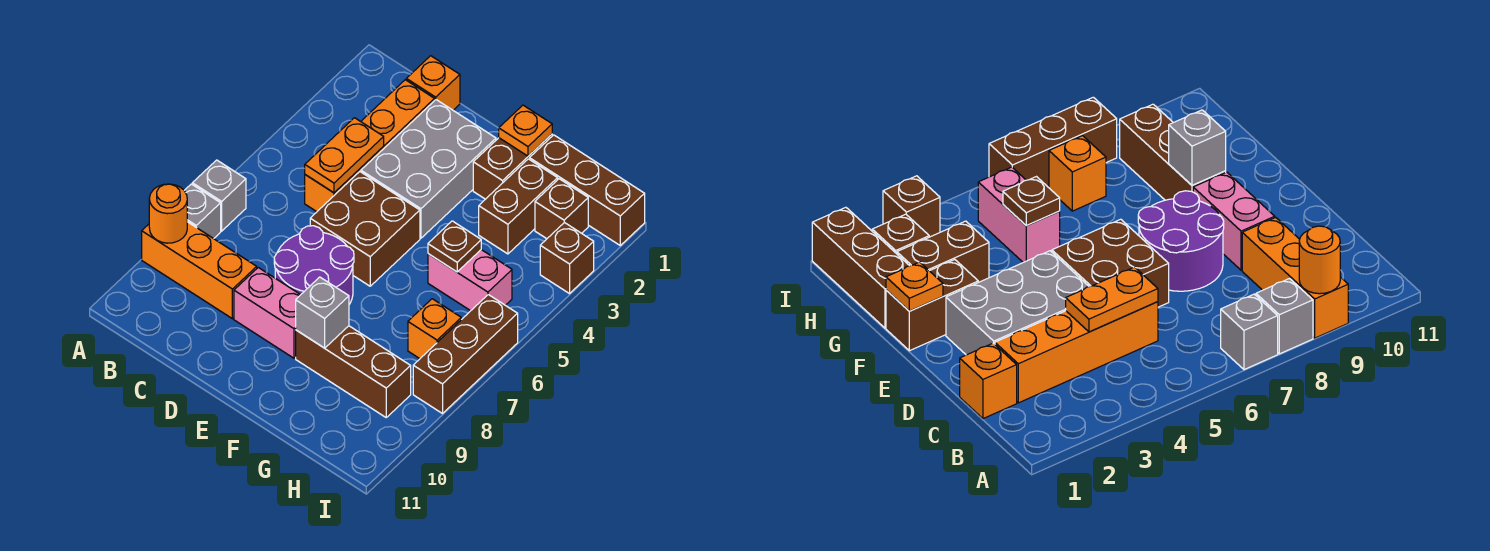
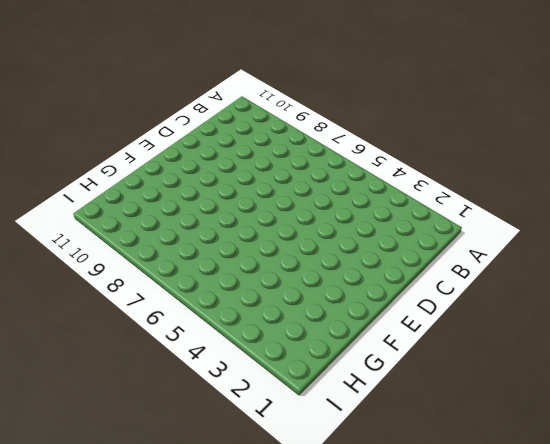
none -> grey brick A7 level 1
none -> grey brick A8 level 1
none -> orange brick A9:C9 level 1

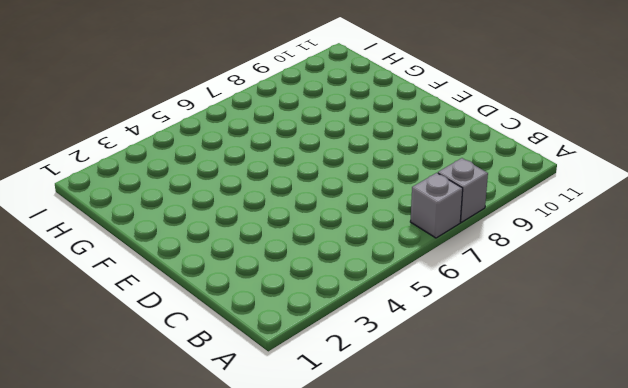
none -> orange brick A9:C9 level 1
none -> orange brick C1 level 1
none -> orange brick C2:C5 level 1

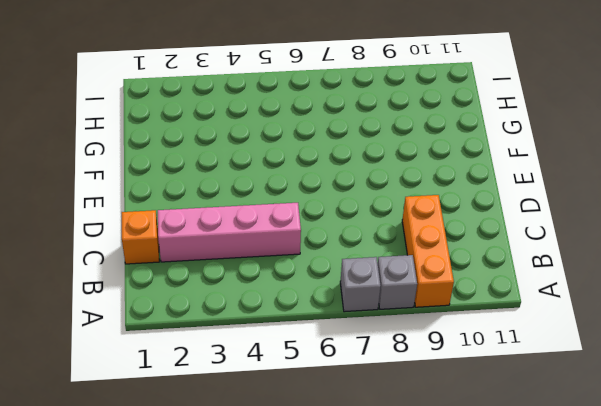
pink brick C2:C5 level 1 -> orange brick C2:C5 level 1
none -> grey brick D2:E4 level 1
none -> brown brick D5:E6 level 1
none -> purple round brick D7:E8 level 1

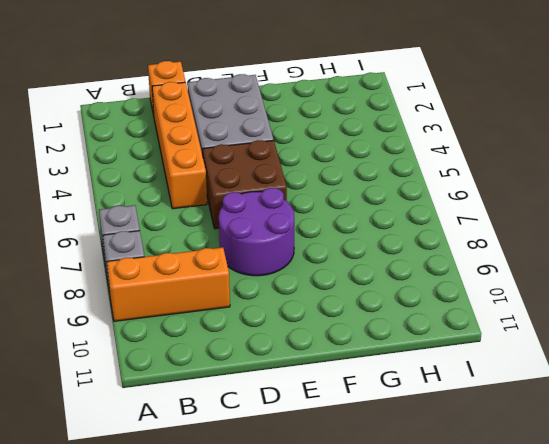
none -> pink brick D9:E9 level 1
none -> brown brick F1:F2 level 1
none -> brown brick F9:H9 level 1

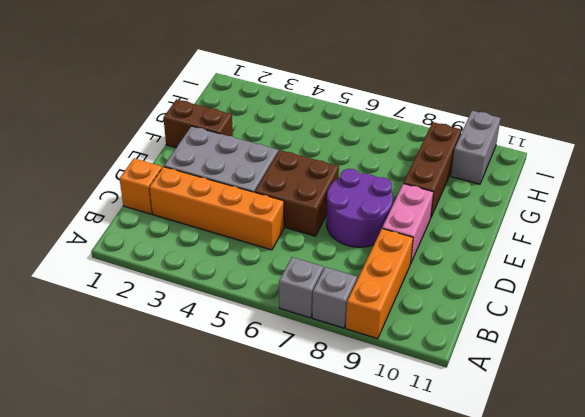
grey brick H10:I10 level 1 -> none
none -> brown brick G1:I1 level 1
none -> brown brick G2:G3 level 1
none -> pink brick G5:H5 level 1

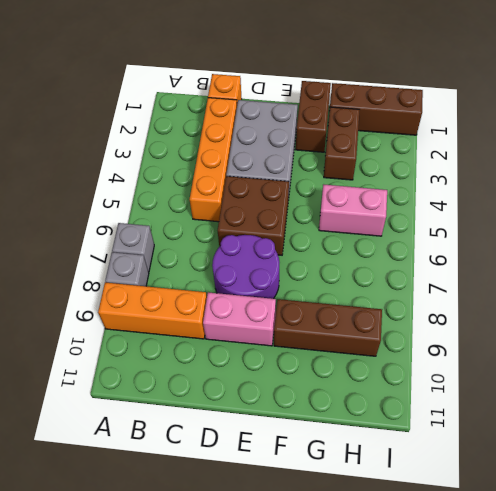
none -> brown brick H2 level 1
none -> orange brick H7 level 1
none -> brown brick I3 level 1

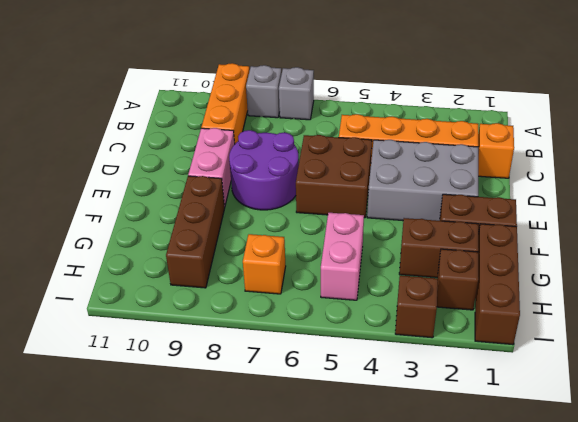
none -> brown brick I6:I8 level 1
none -> orange round brick A9 level 2
none -> orange plate C4:C5 level 2

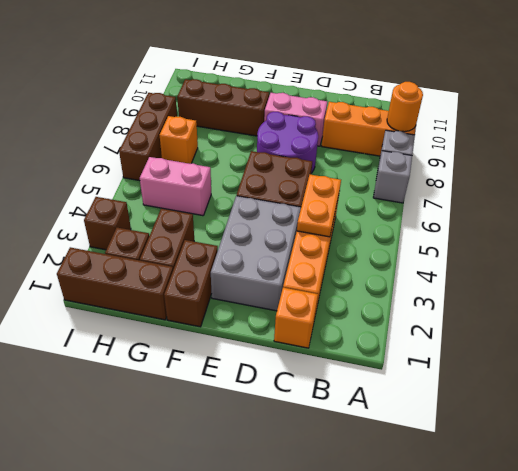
none -> orange plate F1 level 2
none -> grey brick F9 level 2
none -> brown plate G5 level 2

